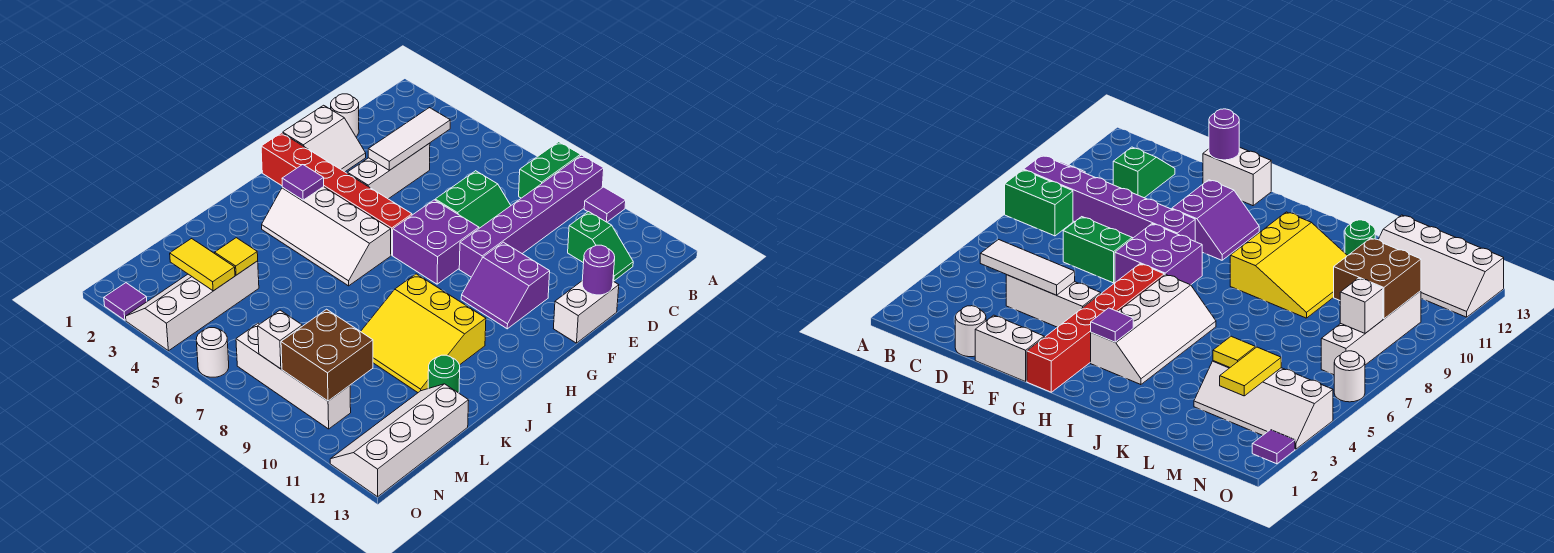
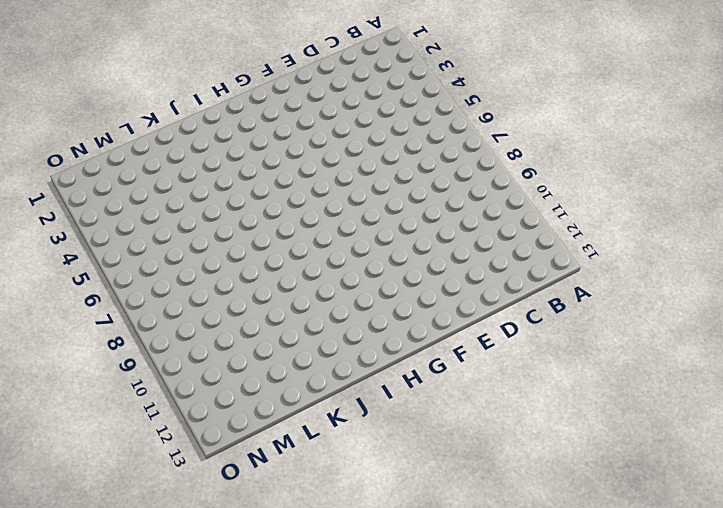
none -> green brick A8:B8 level 1
none -> purple brick A9:F9 level 1
none -> purple tile A10 level 1

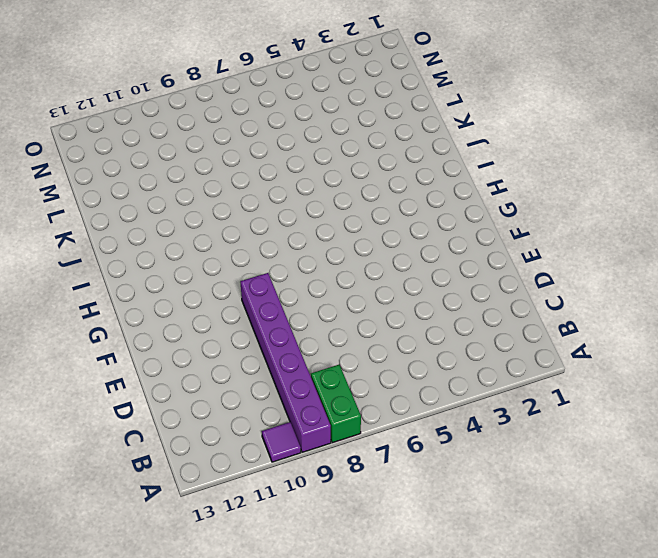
none -> green slope C11:C12 level 1 top 11
none -> white round brick D1 level 1
none -> white brick D4:F4 level 1

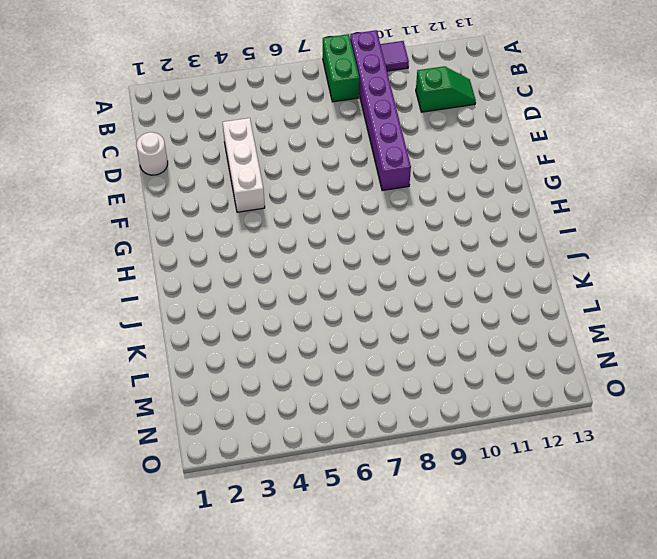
none -> green slope D7:E8 level 1 top 7
none -> white slope E1:F2 level 1 top 1
none -> white brick E13:F13 level 1

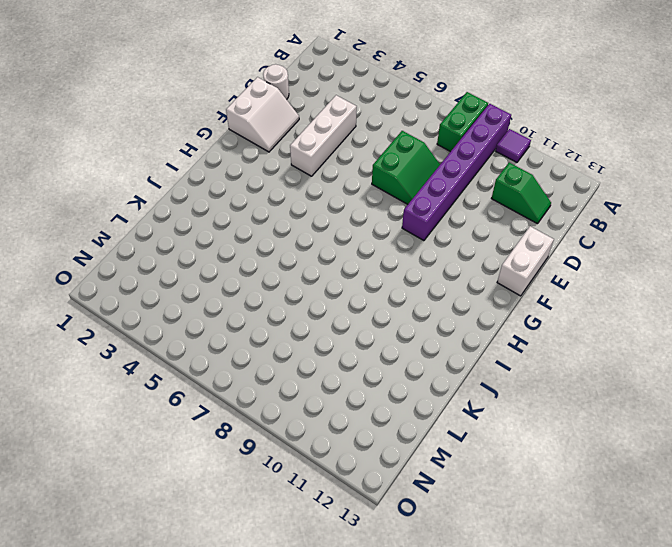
none -> purple brick F7:G8 level 1
none -> purple slope F10:G11 level 1 top F
none -> red brick G1:G6 level 1

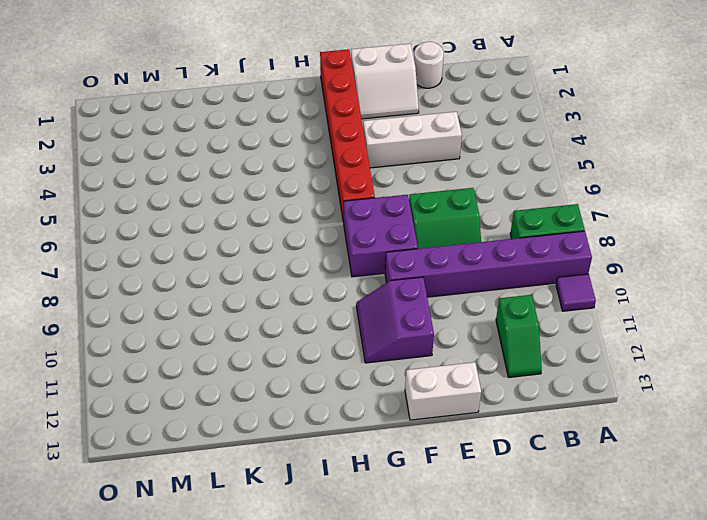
none -> white slope H3:I6 level 1 top H
none -> yellow slope I9:K11 level 1 top I
none -> green round brick K12 level 1

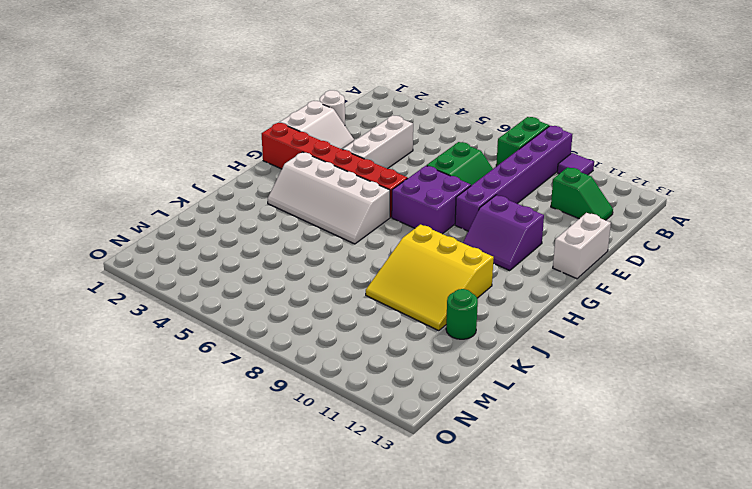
none -> white slope L3:O4 level 1 top 4
none -> white slope L12:O13 level 1 top 13
none -> white brick N7:N10 level 1

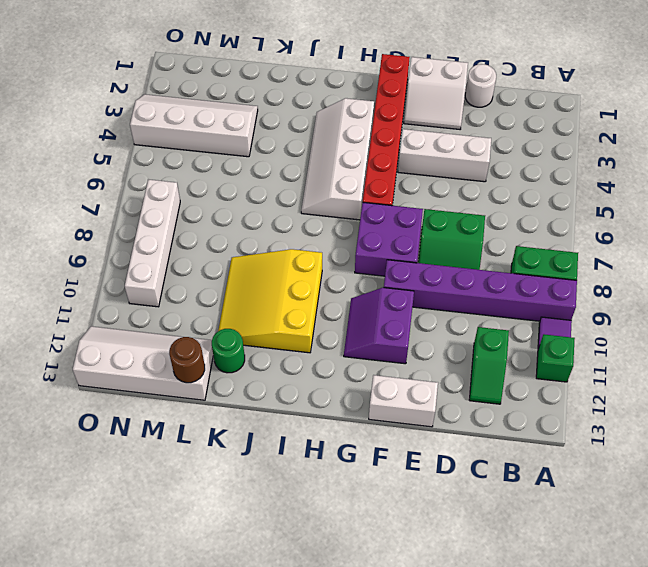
green brick A11 level 1 -> none
brown round brick L13 level 2 -> none
none -> purple tile O2 level 1
none -> white round brick O6 level 1
none -> white tile C4:E4 level 2

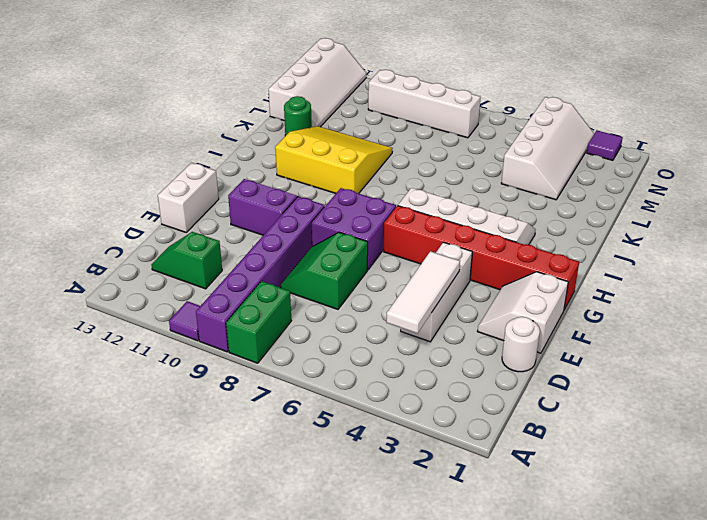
none -> white round brick O6 level 1
none -> purple round brick E13 level 2
none -> purple tile H3 level 2

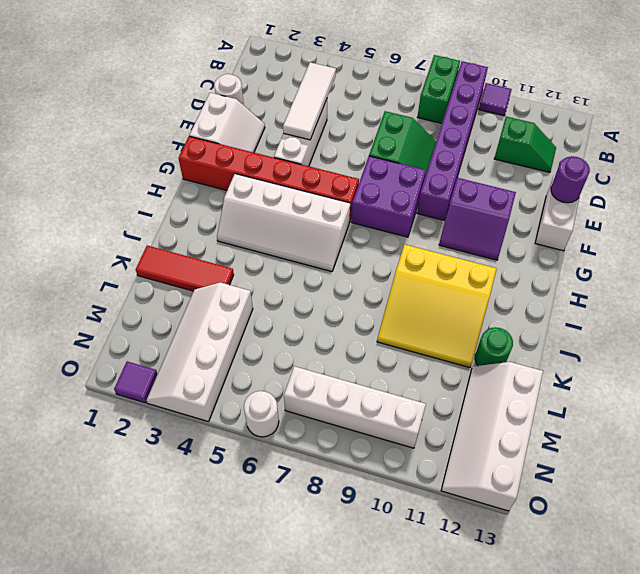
red tile K1:K3 level 1 -> none
none -> purple tile H3 level 2
none -> yellow tile L4 level 2
none -> yellow tile M3:M4 level 2

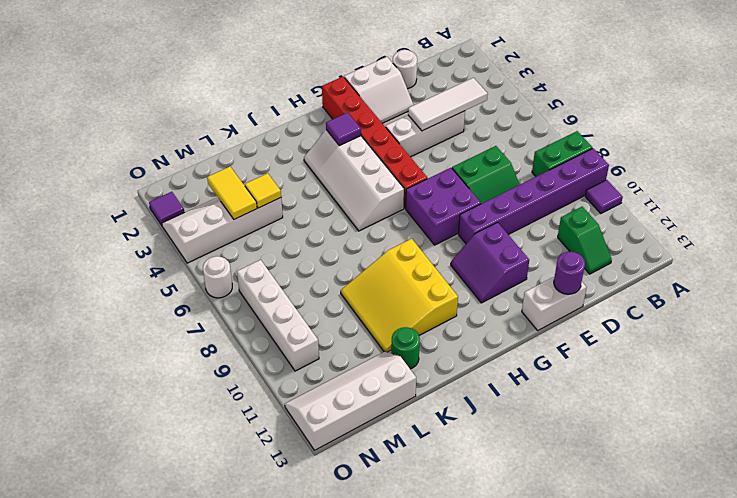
none -> brown brick M9:N10 level 2
none -> white brick N8 level 2

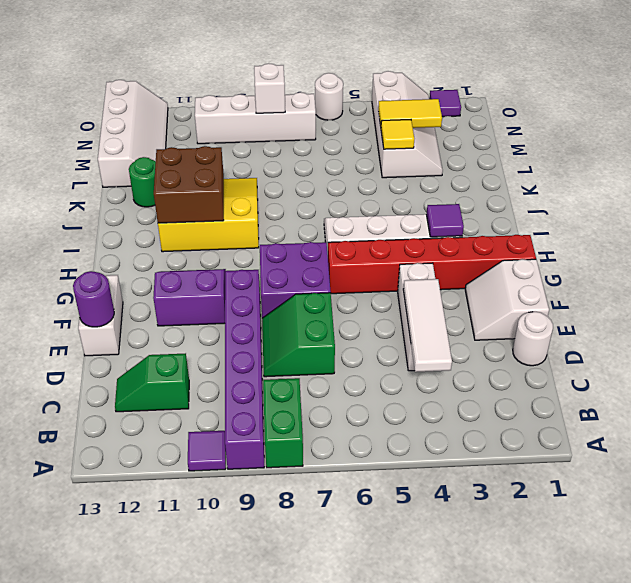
brown brick I10:J11 level 2 -> brown brick M9:N10 level 2

